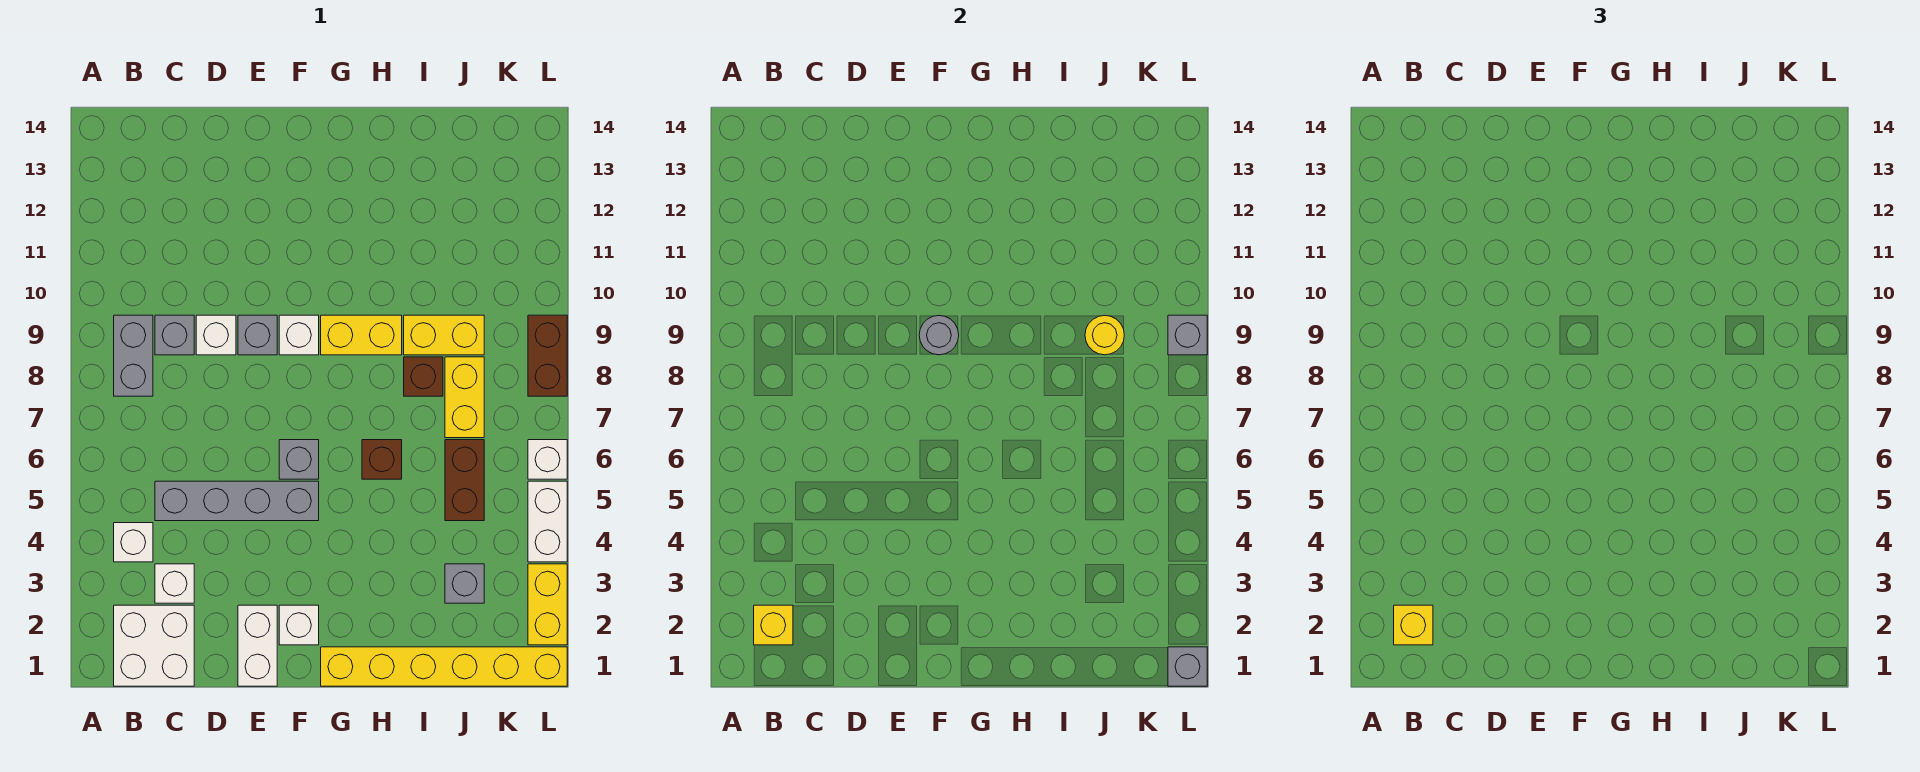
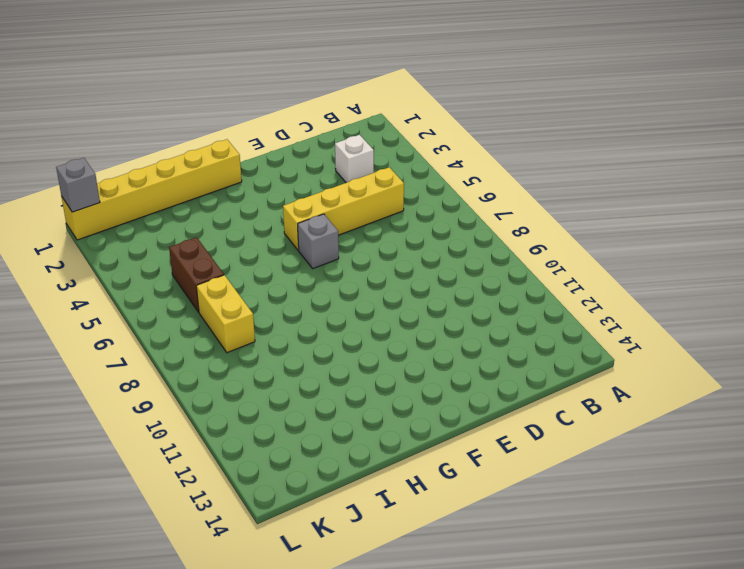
yellow brick C5:F5 level 1 -> grey brick C5:F5 level 1
none -> white brick B1:C2 level 1
none -> white brick B4 level 1
none -> grey brick B8:B9 level 1
none -> grey brick C9 level 1

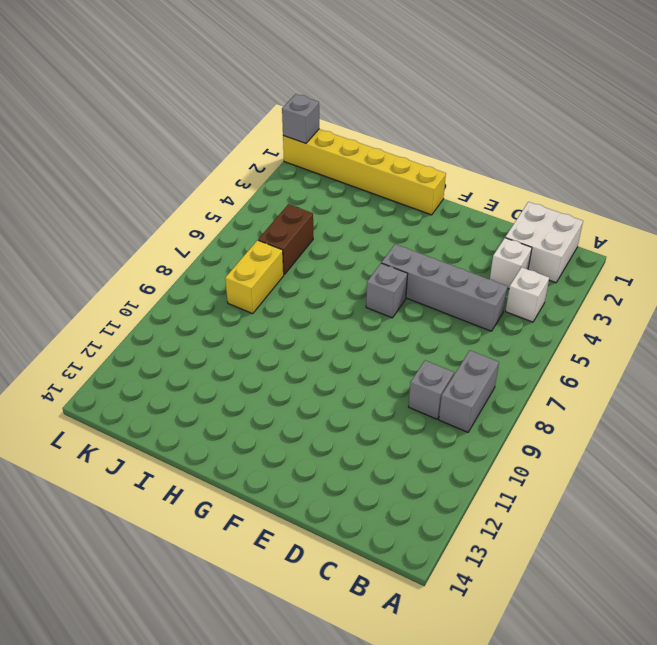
none -> white brick D9 level 1
none -> white brick E1:E2 level 1
none -> grey brick E9 level 1
none -> white brick F2 level 1

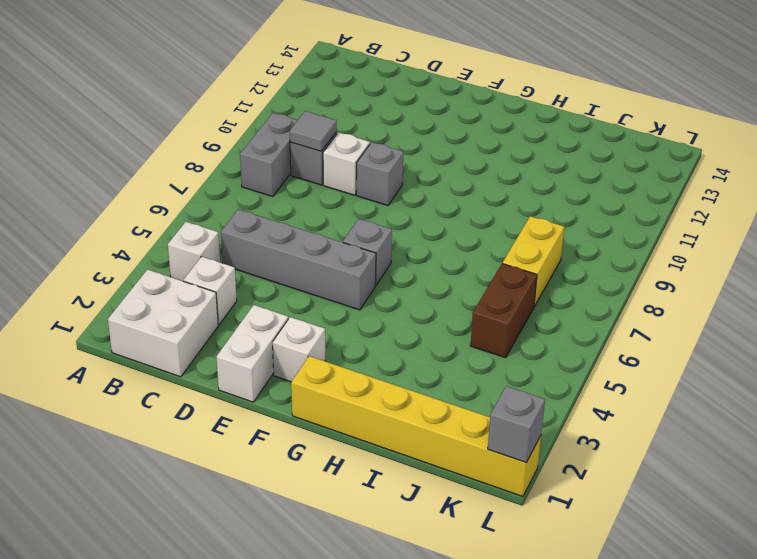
grey tile C9 level 2 -> none
none -> white brick F9 level 1
none -> yellow brick G9:H9 level 1
none -> brown brick H6 level 1
none -> brown brick I8 level 1

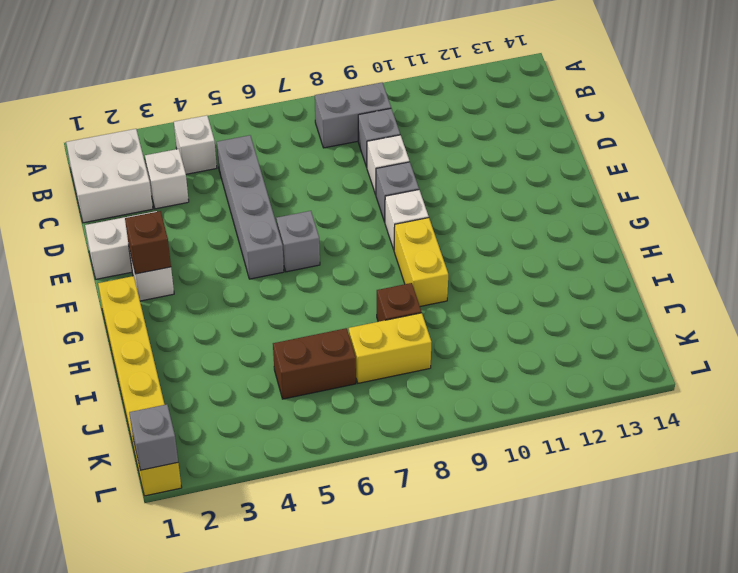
brown brick F2 level 2 -> brown brick H6 level 1
none -> yellow brick I9:J9 level 1
none -> grey brick J3 level 1
none -> yellow brick L2:L3 level 1
none -> white brick L4:L5 level 1

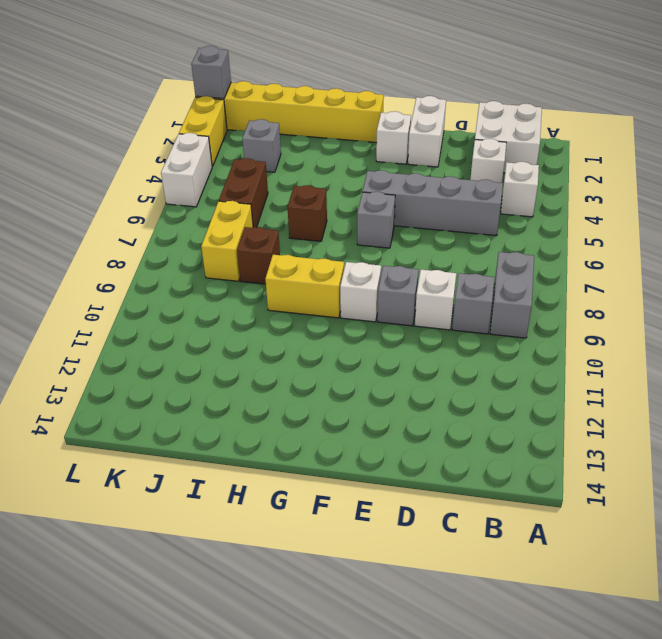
none -> yellow brick I9:J9 level 1
none -> white brick L6 level 1
none -> brown brick L8:L9 level 1
none -> yellow brick B2 level 2

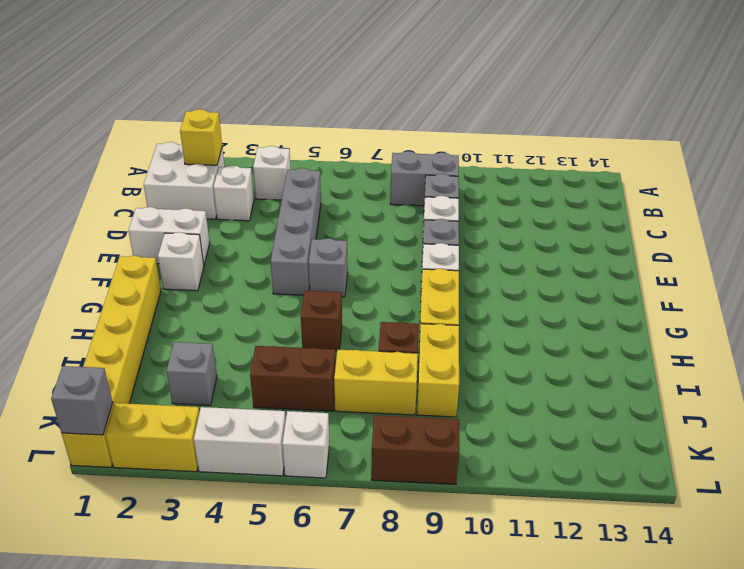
none -> grey round brick F9 level 2
none -> yellow round brick J9 level 2
none -> grey brick L9 level 2
none -> yellow brick B2 level 3

